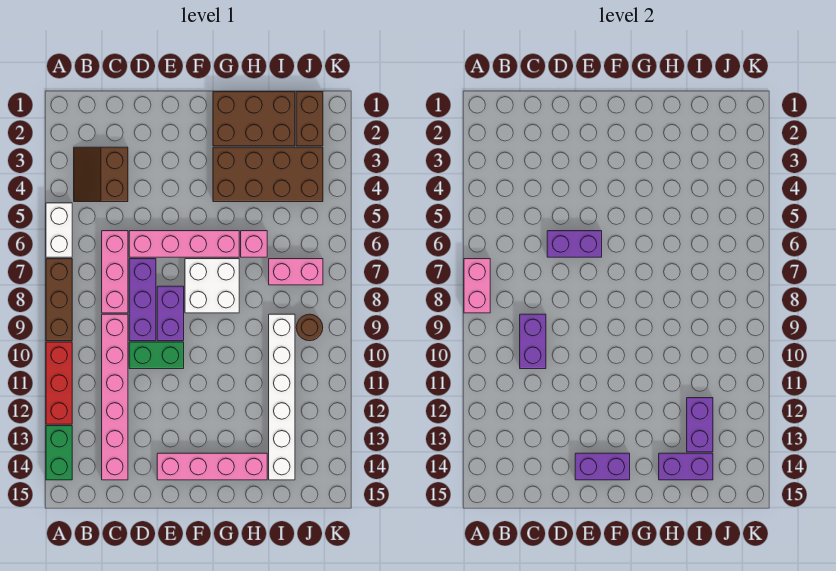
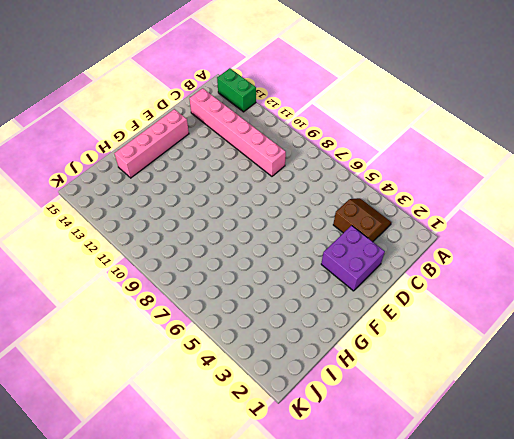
purple brick D2:E3 level 1 -> none
none -> white brick A5:A6 level 1
none -> brown brick A7:A9 level 1
none -> red brick A10:A12 level 1

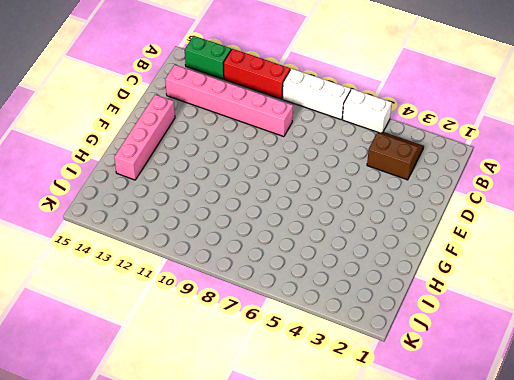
white brick A7:A9 level 1 -> brown brick A7:A9 level 1
none -> pink brick C6:C8 level 1
none -> pink brick D6:G6 level 1
none -> purple brick D7:D9 level 1

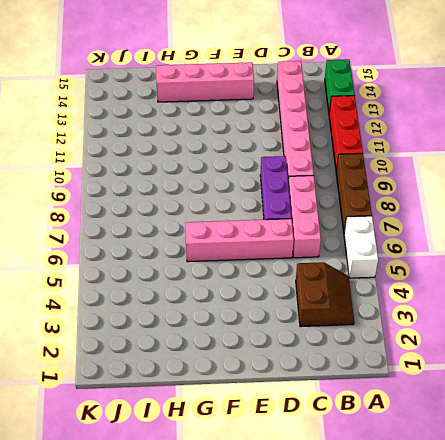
none -> green brick D10:E10 level 1
none -> purple brick E8:E9 level 1
none -> white brick F7:G8 level 1

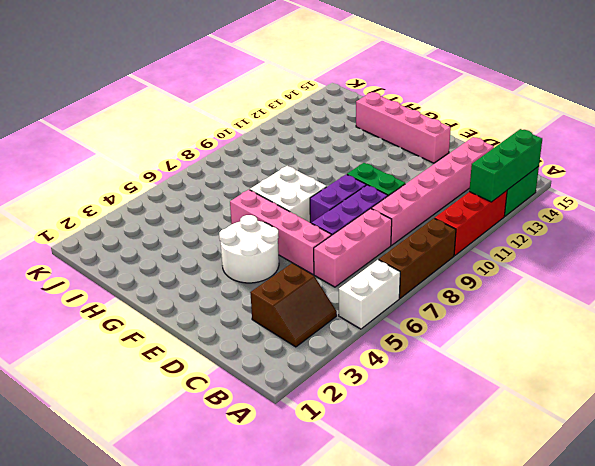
green brick A12:A14 level 2 -> none
white round brick E4:F5 level 1 -> none
none -> brown brick G1:I2 level 1
none -> brown brick G3:J4 level 1
none -> pink brick H6 level 1

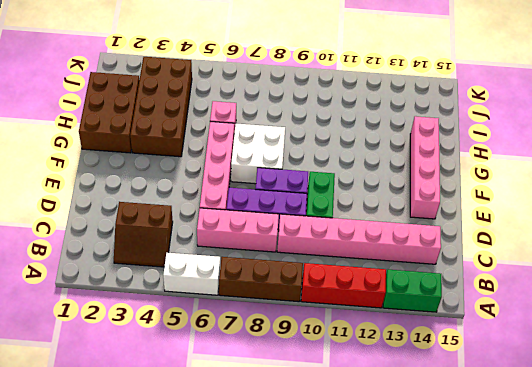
none -> pink brick I7:J7 level 1
none -> white brick I9:I14 level 1
none -> brown brick J1:J2 level 1

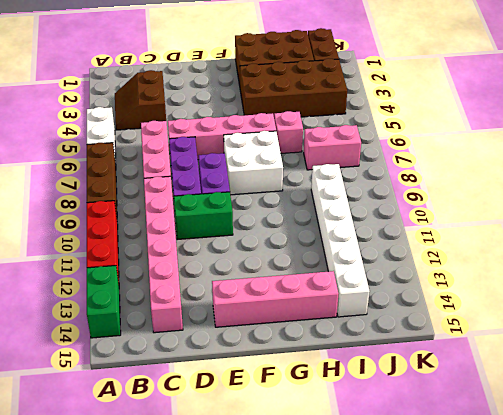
none -> brown round brick J9 level 1
none -> pink brick A7:A8 level 2
none -> purple brick C9:C10 level 2

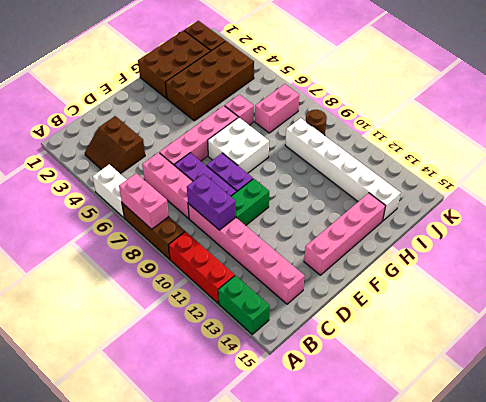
none -> purple brick D6:E6 level 2
none -> purple brick E14:F14 level 2
none -> purple brick H14:I14 level 2

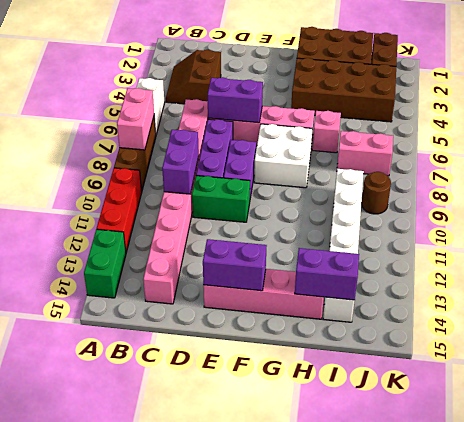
none -> purple brick I12:I13 level 2

